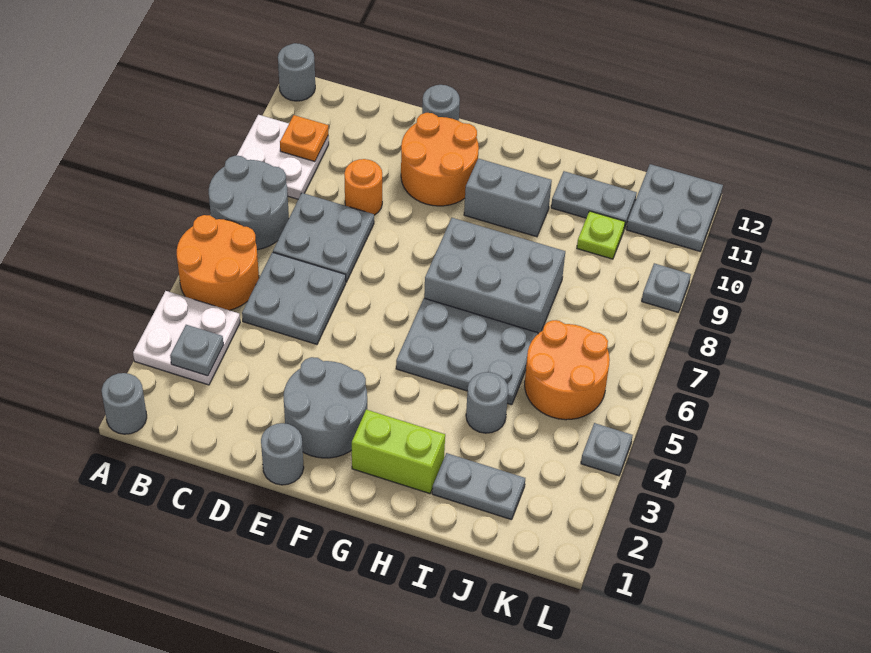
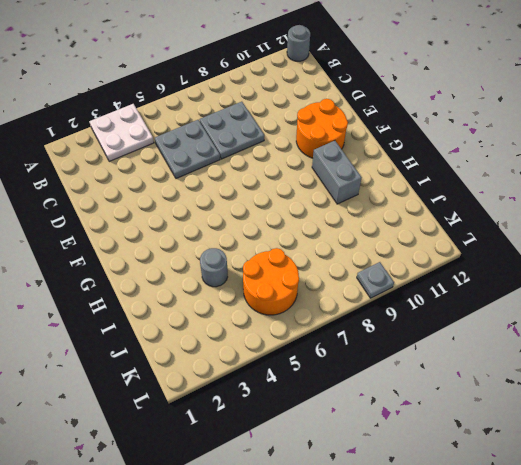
none -> grey round brick A1 level 1
none -> orange round brick A5:B6 level 1
none -> grey round brick A7:B8 level 1

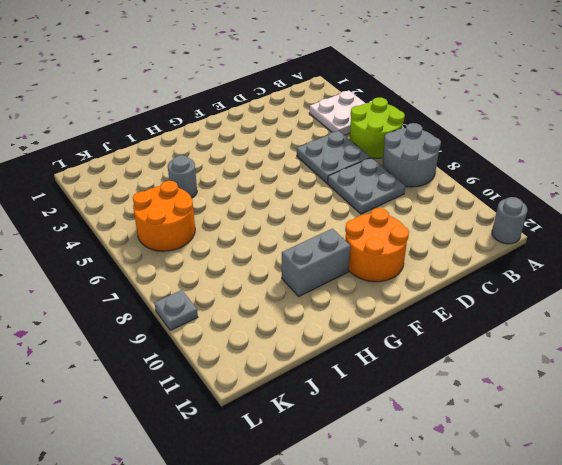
lime round brick A5:B6 level 1 -> orange round brick A5:B6 level 1
none -> grey round brick A1 level 1
none -> white plate A9:B10 level 1
none -> orange round brick D9 level 1

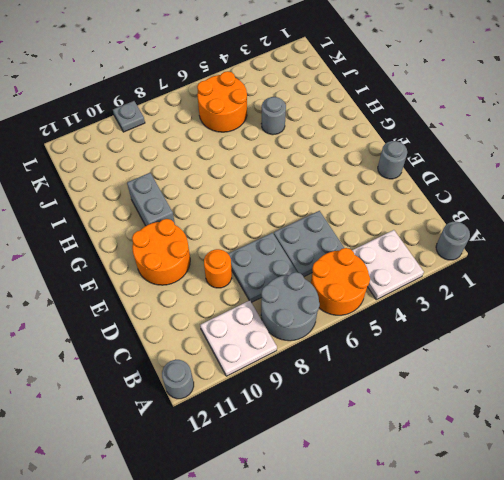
none -> grey round brick E2:F3 level 1
none -> grey round brick E12 level 1
none -> lime brick G2:H2 level 1

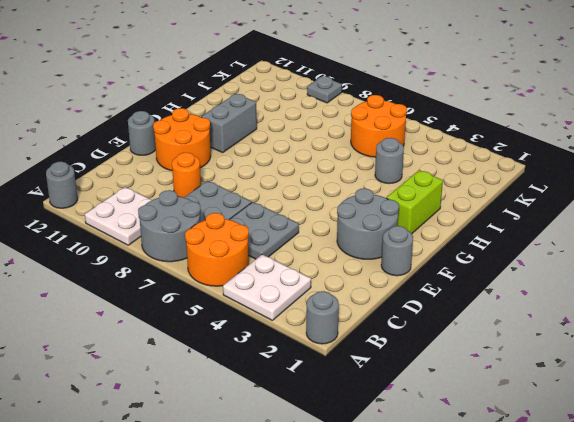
none -> grey plate G5:I6 level 1
none -> grey brick G7:I8 level 1
none -> grey plate I2:J2 level 1

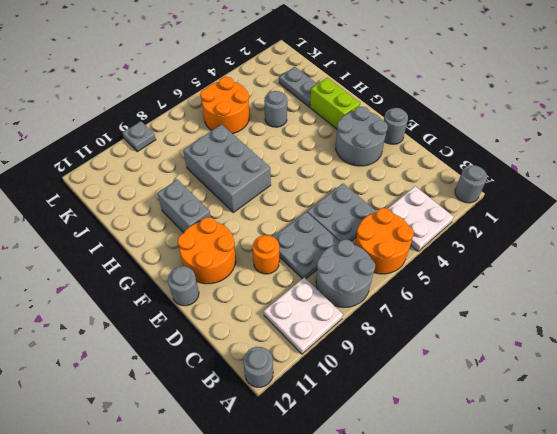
none -> grey plate G5:I6 level 1
none -> grey plate I11:J11 level 1
none -> lime plate J10 level 1

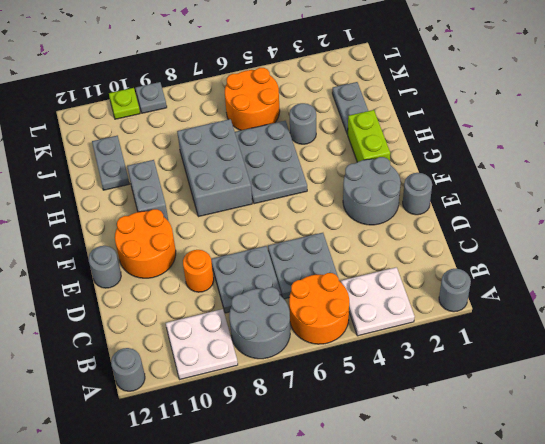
lime plate L10 level 1 -> lime plate J10 level 1
none -> grey plate K11:L12 level 1
none -> grey plate L4 level 1
none -> grey plate B3 level 2

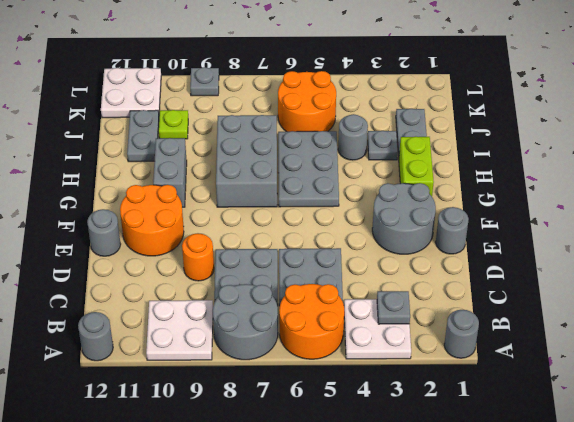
grey plate I3 level 1 -> grey plate L4 level 1
white plate K11:L12 level 1 -> grey plate K11:L12 level 1
none -> orange plate B10 level 2

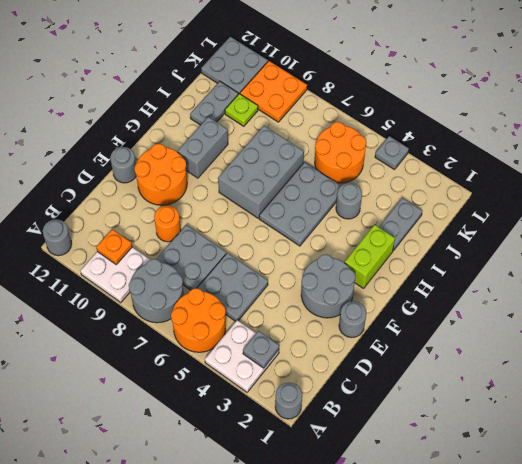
orange plate K9:L10 level 1 -> grey plate L9 level 1

